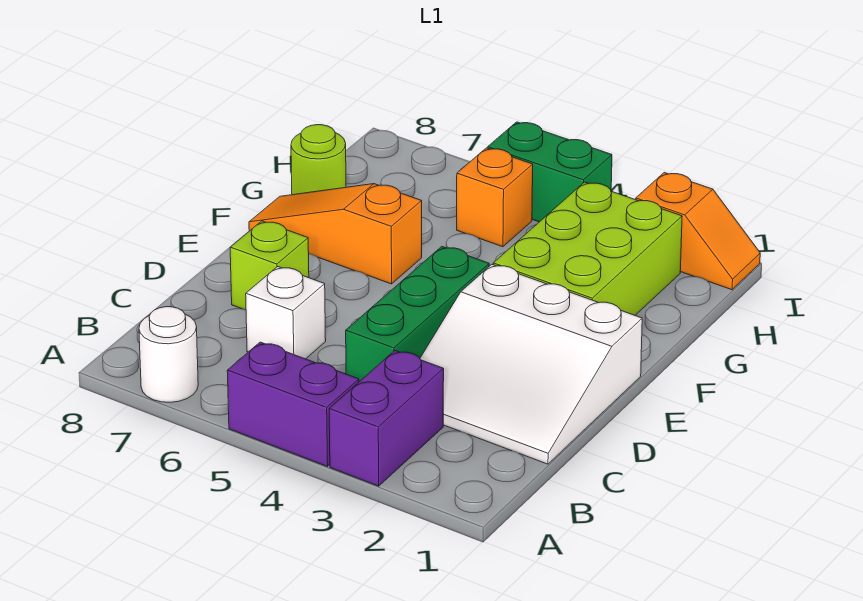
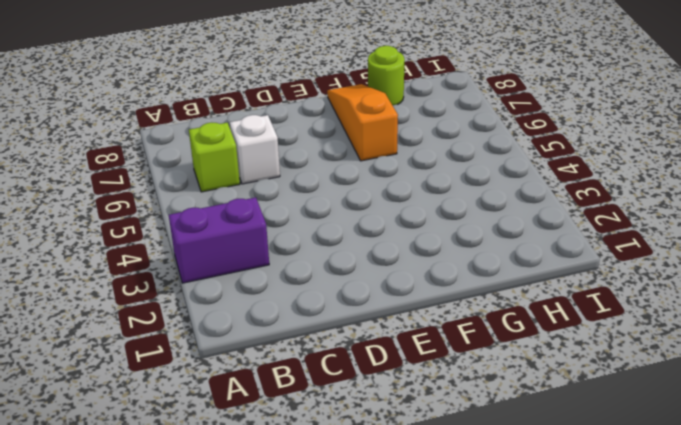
lime brick B6 level 1 -> lime brick D7 level 1
none -> purple brick A4:A5 level 1
none -> white round brick A7 level 1
none -> white slope C1:E3 level 1 top E

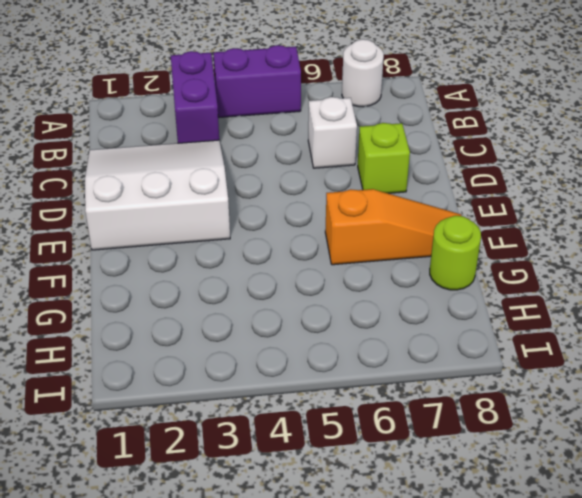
none -> green brick C4:E4 level 1
none -> lime brick F2:H3 level 1
none -> orange brick H5 level 1

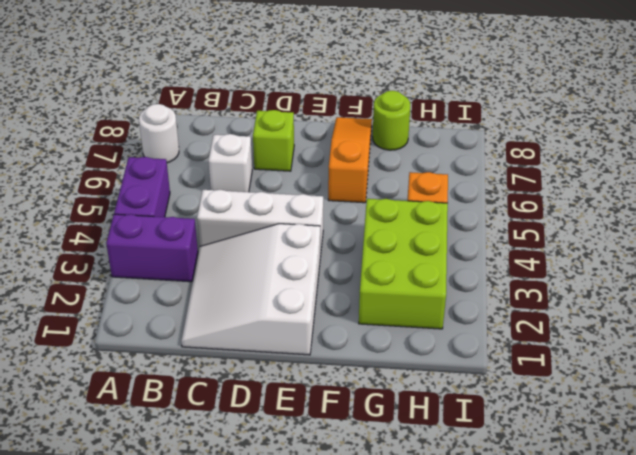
white brick C4:E4 level 1 -> green brick C4:E4 level 1
lime brick G2:H4 level 1 -> lime brick F2:H3 level 1
none -> orange slope I1:I2 level 1 top 2
none -> green brick I4:I5 level 1

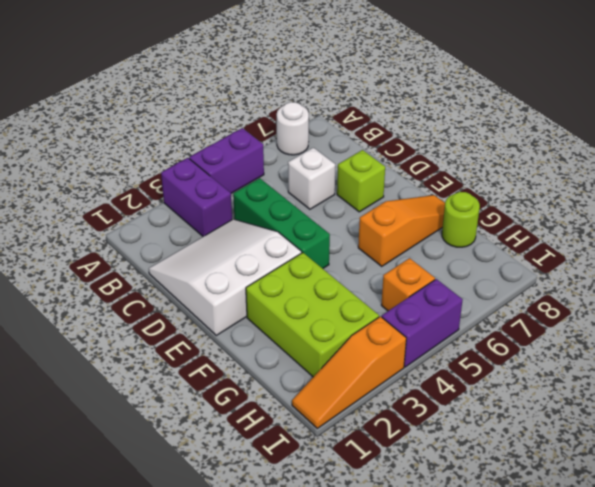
orange slope I1:I3 level 1 top 3 -> orange slope I1:I2 level 1 top 2
purple brick I4:I5 level 1 -> green brick I4:I5 level 1

